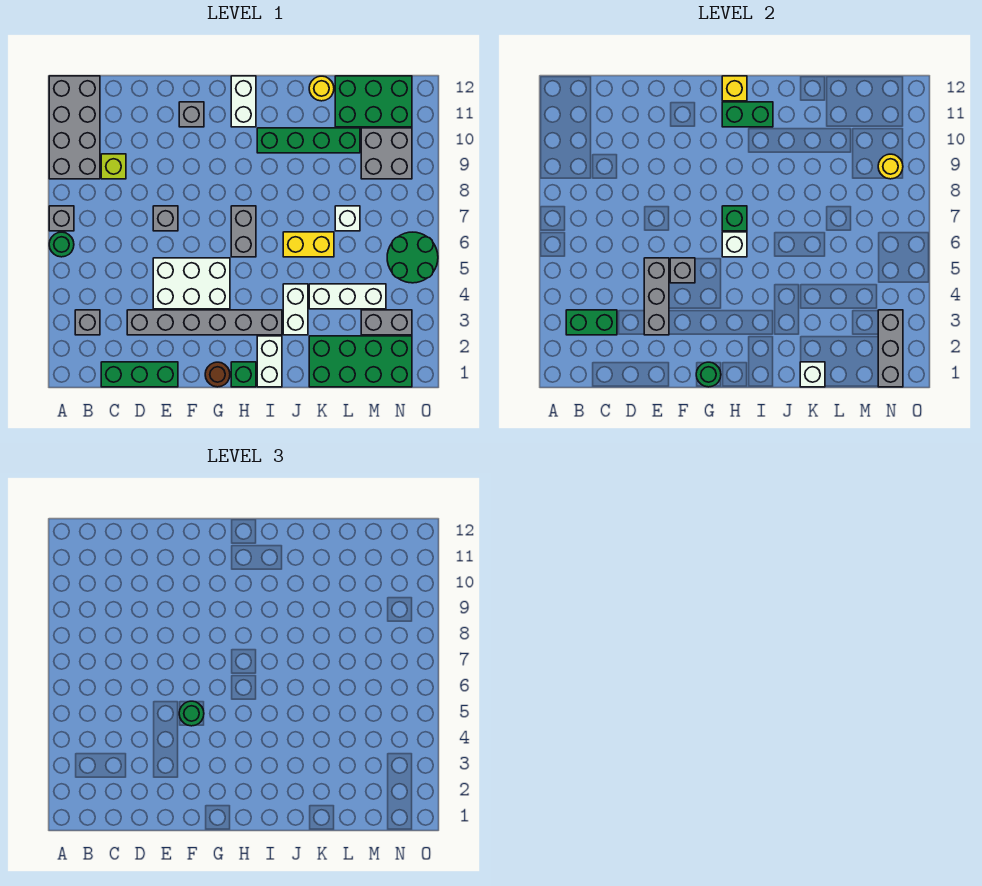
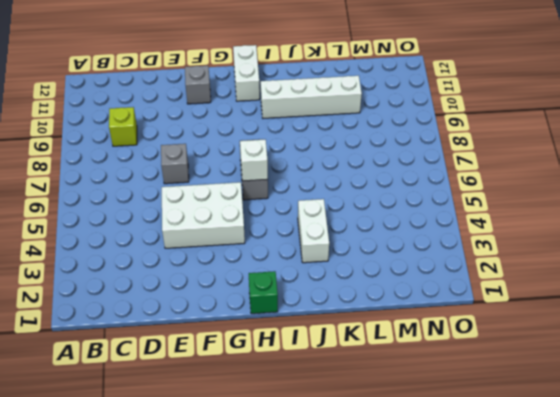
white brick I10:L10 level 1 -> green brick I10:L10 level 1
none -> green round brick A6 level 1
none -> grey brick A7 level 1
none -> grey brick A9:B12 level 1
none -> grey brick B3 level 1

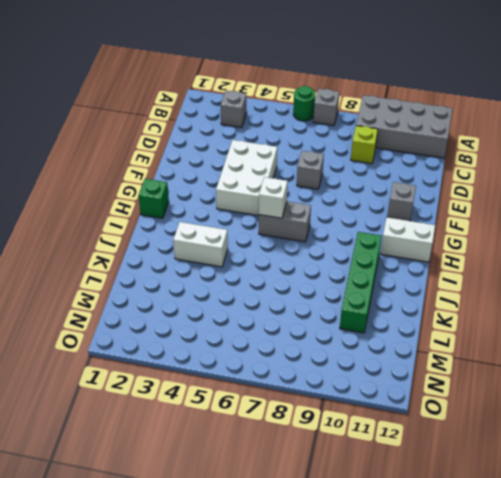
none -> green brick C1:E1 level 1
none -> grey brick D3:I3 level 1
none -> brown round brick G1 level 1
none -> white brick I1:I2 level 1

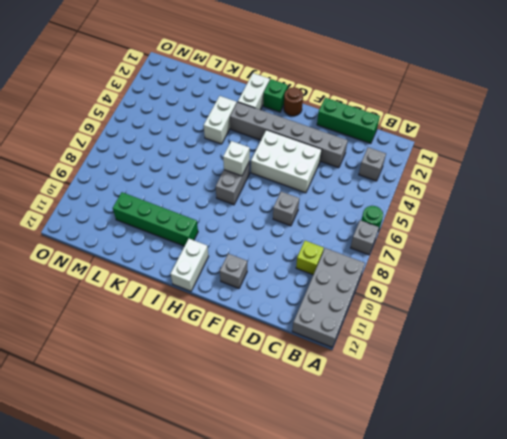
none -> yellow brick J6:K6 level 1
none -> green brick K1:N2 level 1
none -> white brick K4:M4 level 1
none -> yellow round brick K12 level 1

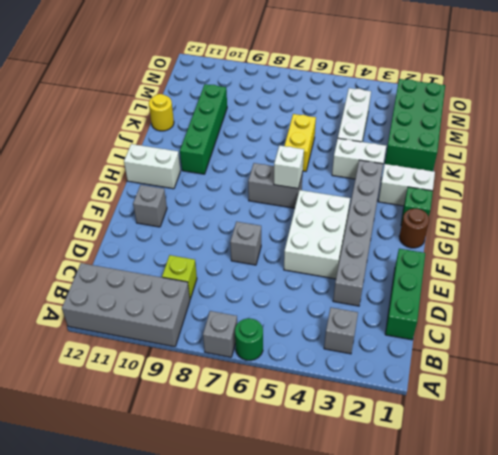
none -> white brick L7 level 1
none -> green brick L11:N12 level 1
none -> grey brick M3:N3 level 1
none -> grey brick M9:N10 level 1

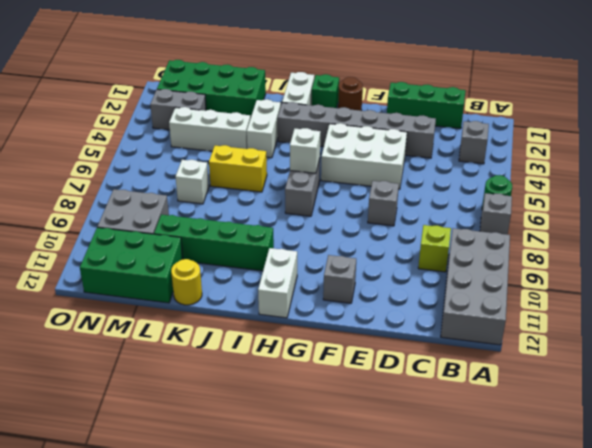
none -> green round brick N5:O6 level 1
none -> green brick B3:C3 level 2
none -> grey brick E3:E5 level 2
none -> grey brick F5 level 2

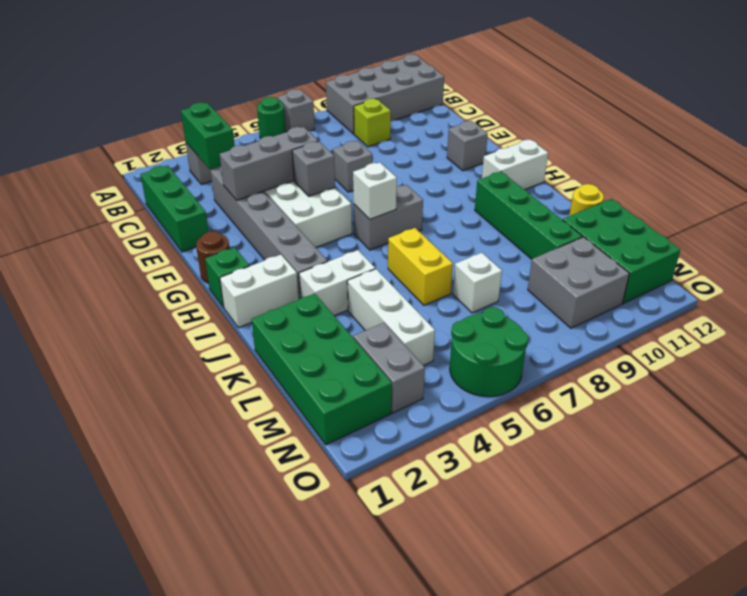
none -> green round brick G1 level 2
none -> green brick H7 level 2
none -> green brick H11:I11 level 2
none -> yellow brick H12 level 2

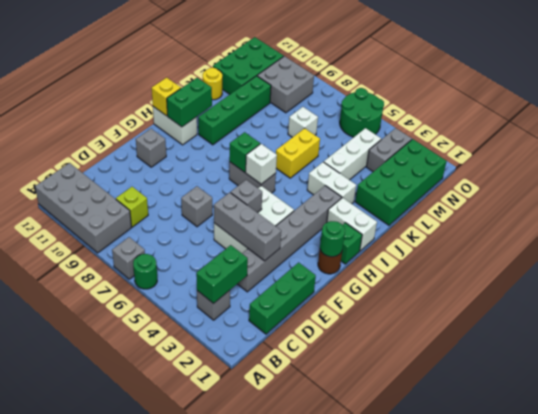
none -> white brick K1 level 2
none -> grey brick N1:N3 level 2
none -> yellow round brick N9 level 2
none -> green round brick F5 level 3

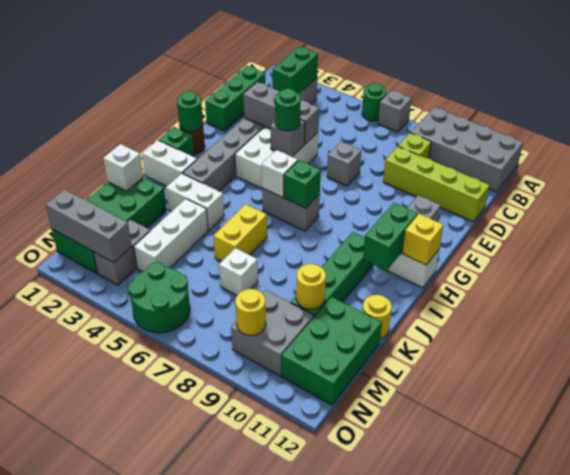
lime brick D9:D12 level 1 -> none
yellow round brick L10 level 2 -> none

